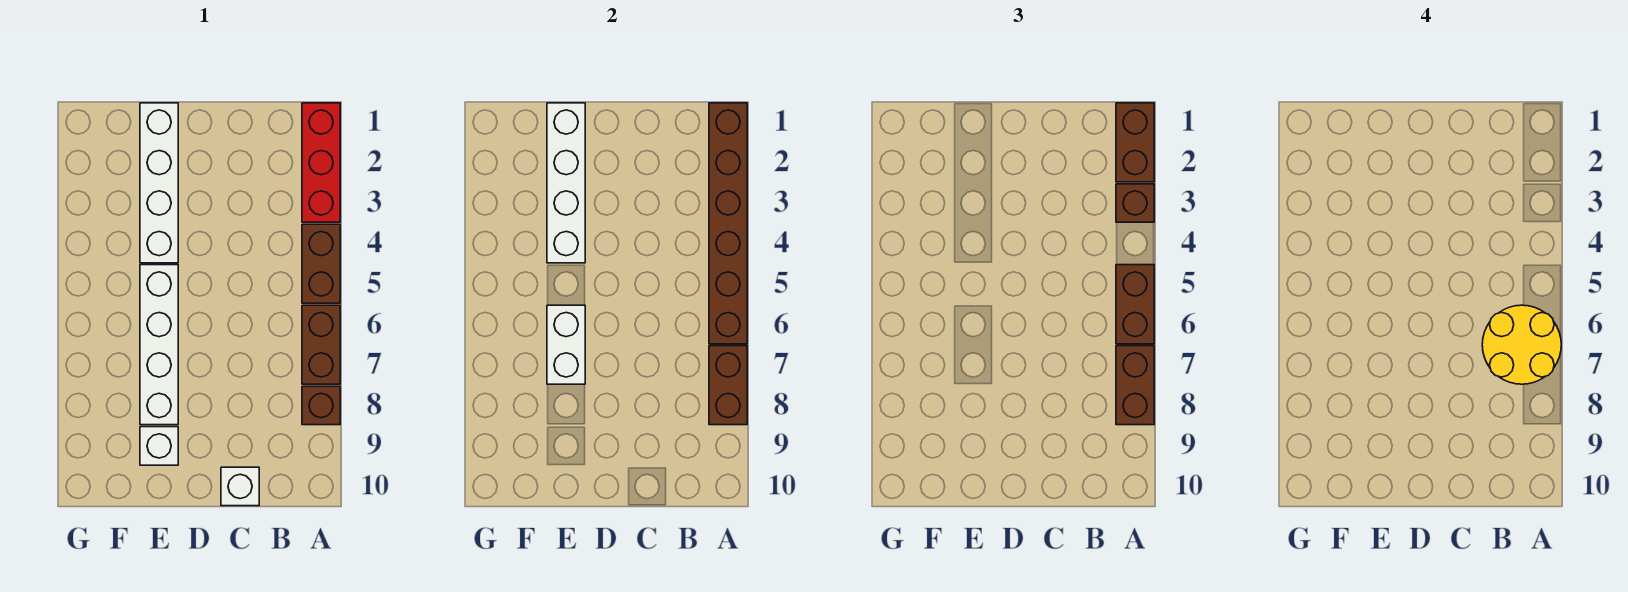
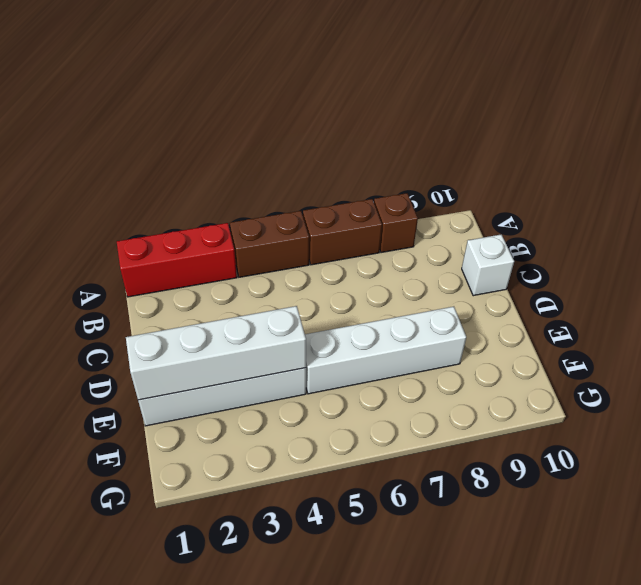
none -> white brick E9 level 1
none -> brown brick A1:A6 level 2
none -> brown brick A7:A8 level 2

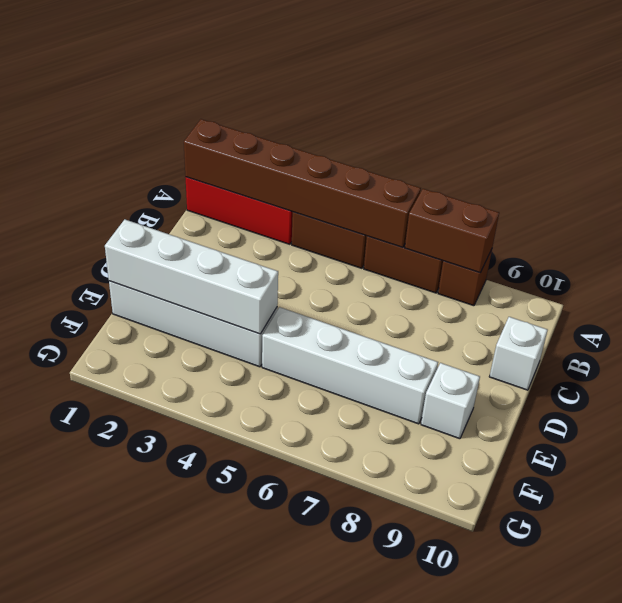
none -> white brick E6:E7 level 2
none -> brown brick A1:A2 level 3
none -> brown brick A3 level 3

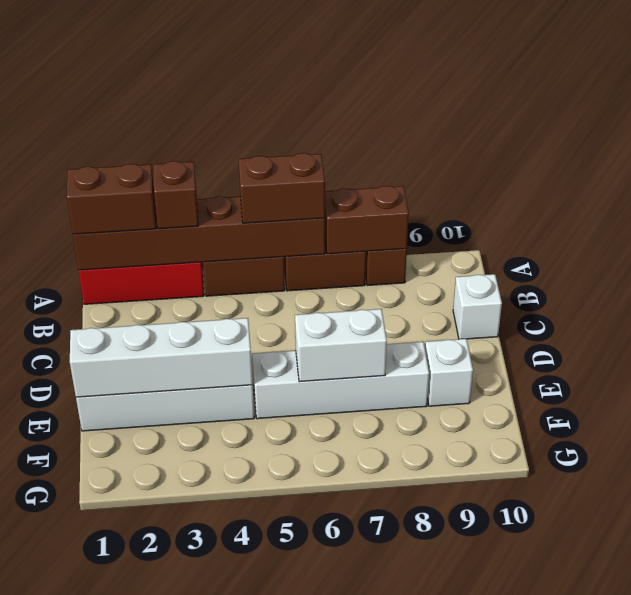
none -> brown brick A7:A8 level 3
none -> yellow round brick A6:B7 level 4

